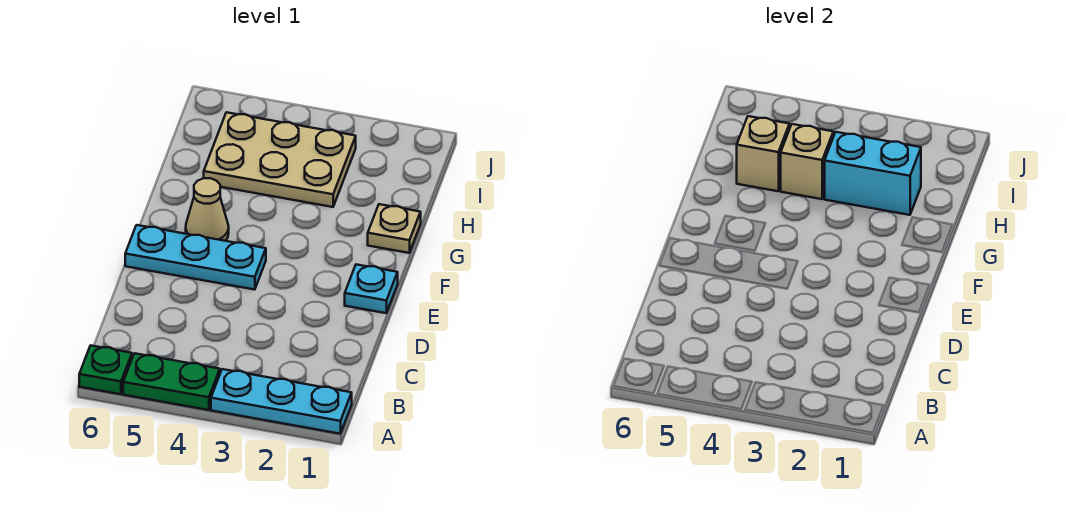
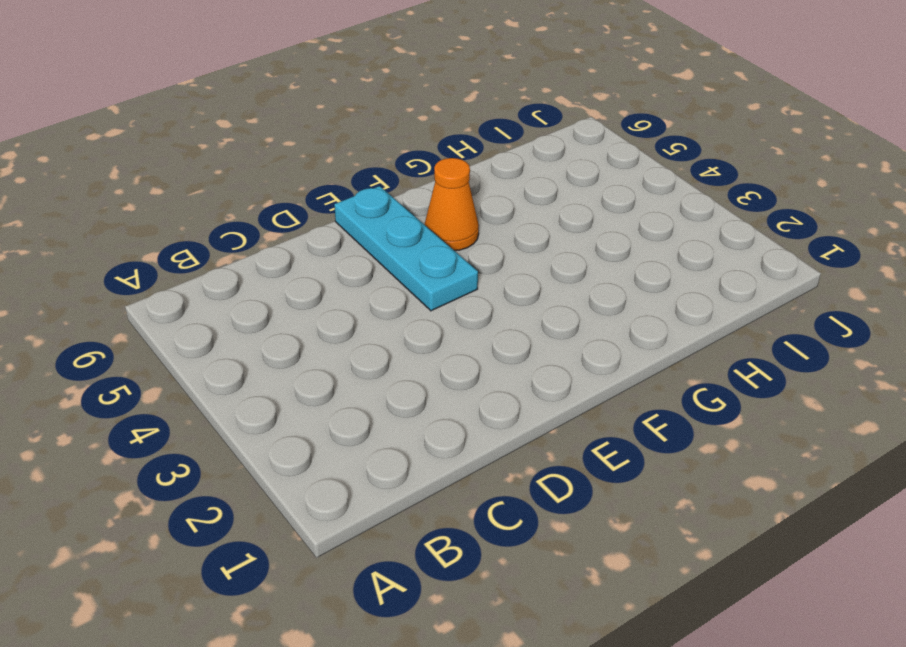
orange cone F5 level 1 -> tan cone F5 level 1
none -> cyan plate A1:A3 level 1
none -> green plate A4:A5 level 1

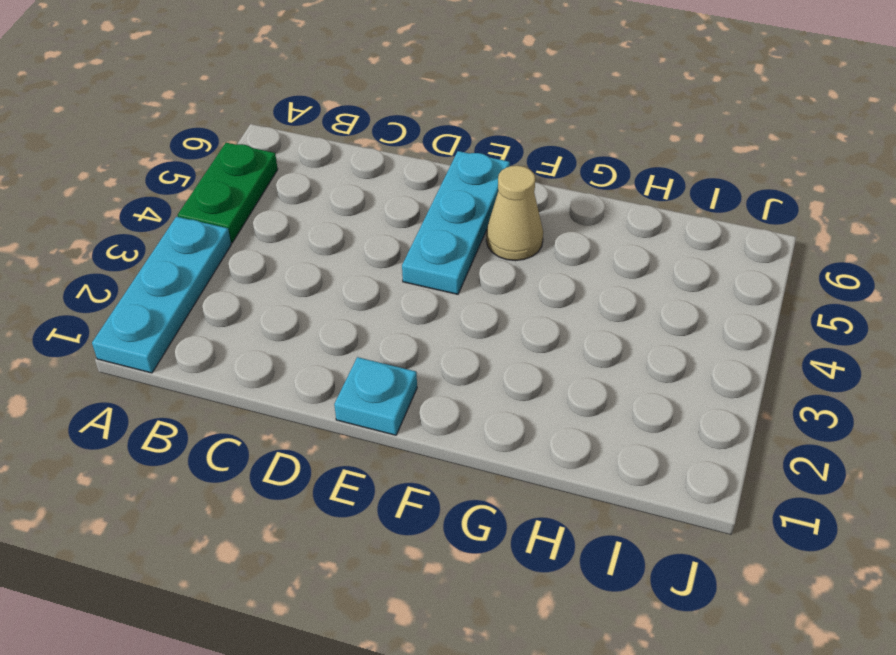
none -> green plate A6 level 1
none -> tan plate G1 level 1

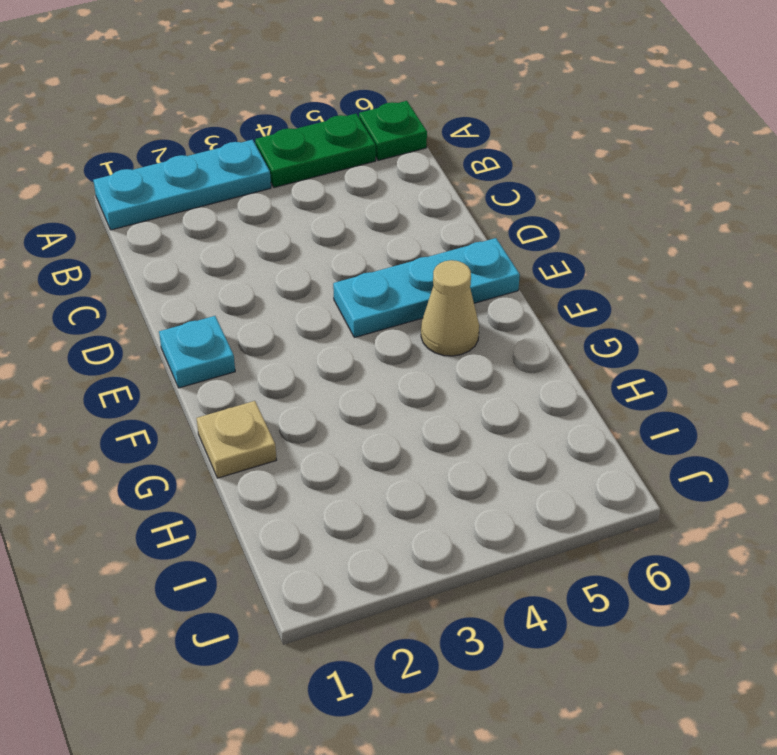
none -> tan plate H3:I5 level 1
none -> cyan brick H2:H3 level 2

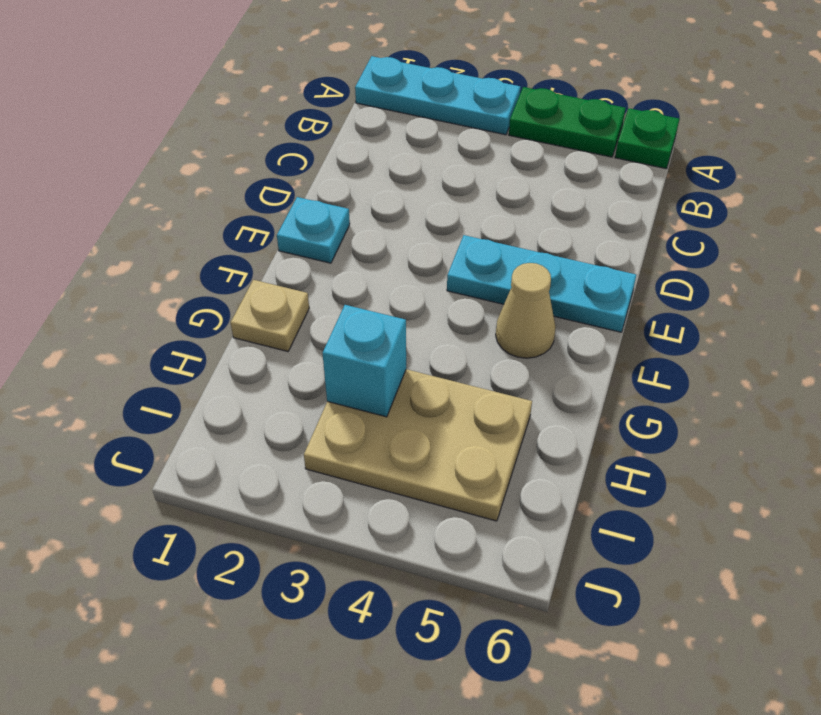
cyan brick H3 level 2 -> cyan brick H2:H3 level 2
none -> tan brick H4 level 2
none -> tan brick H5 level 2

